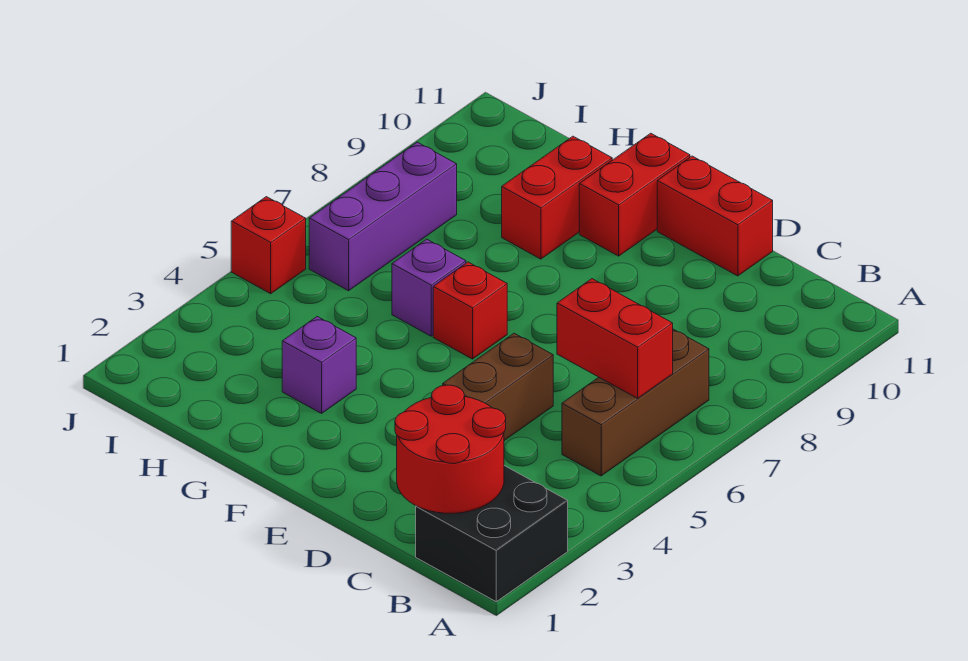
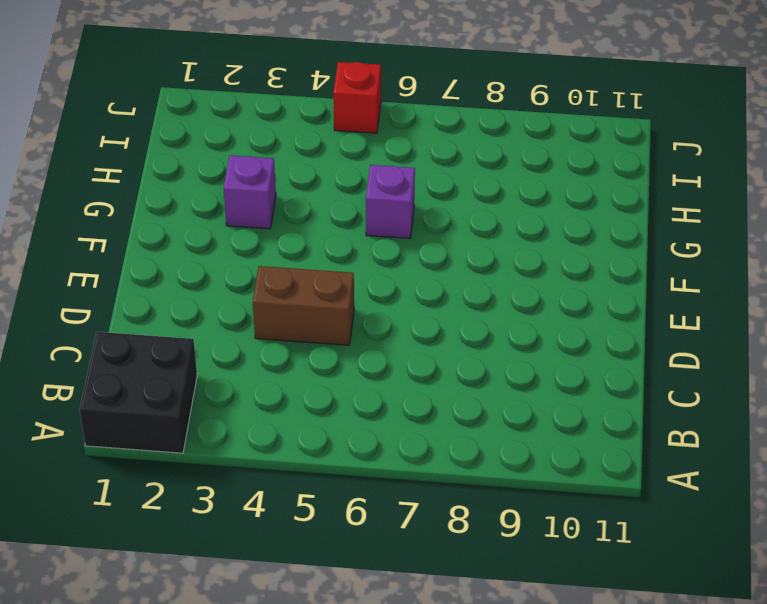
none -> brown brick B5:B7 level 1
none -> red brick D11:E11 level 1
none -> red brick F6 level 1

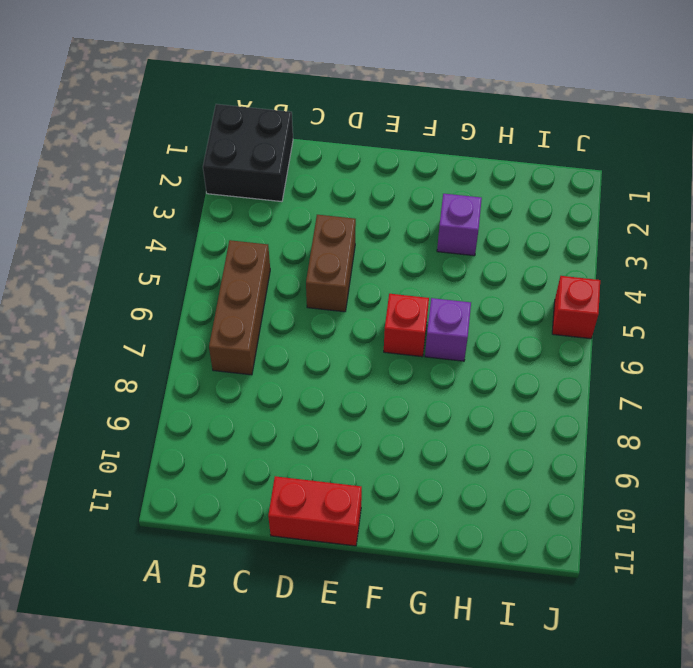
none -> red brick F10:F11 level 1
none -> red brick G9:G10 level 1
none -> purple brick I6:I8 level 1

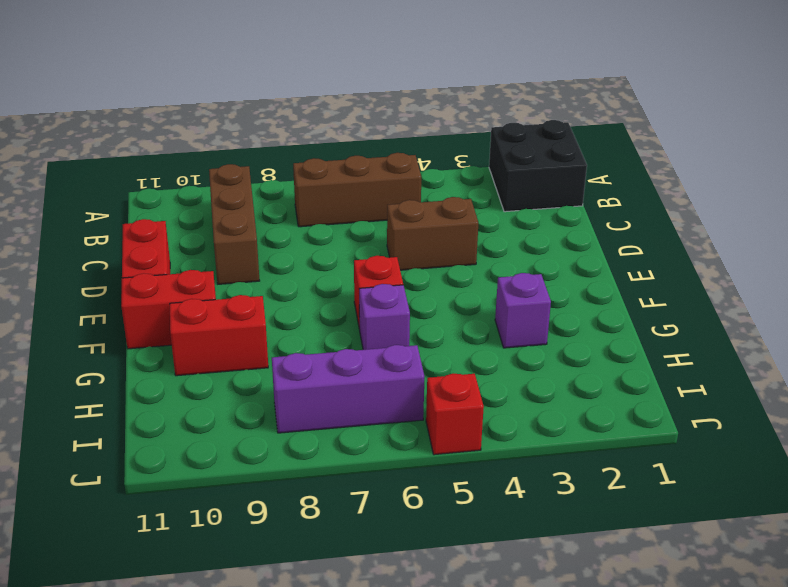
brown brick B9:D9 level 1 -> none
none -> red round brick B1:C2 level 2
none -> red brick B6:C6 level 2

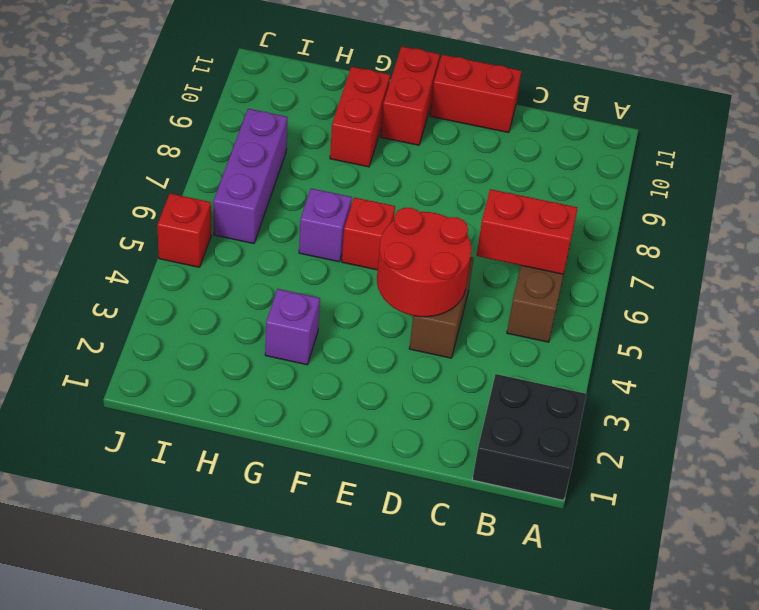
red round brick D4:E5 level 2 -> red round brick B1:C2 level 2

